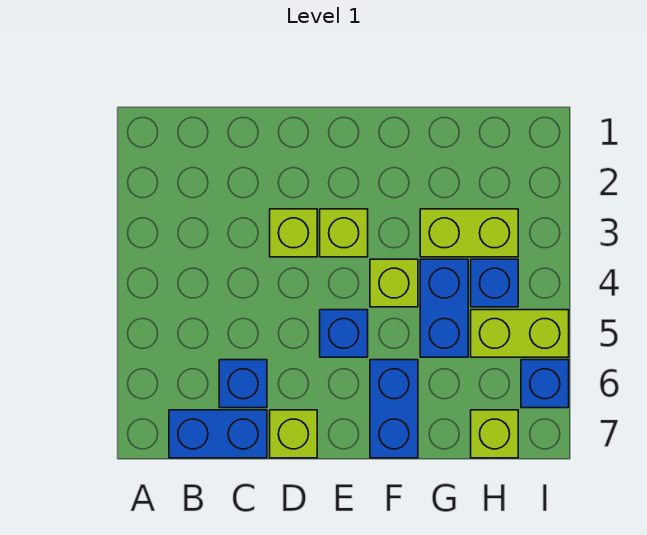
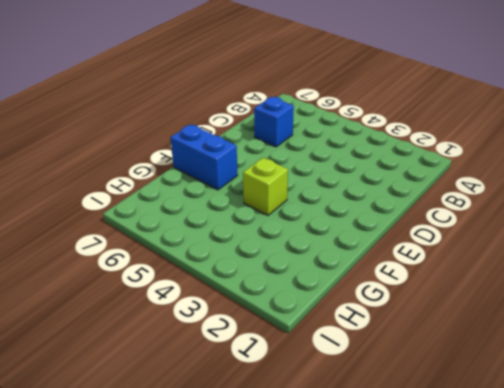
none -> blue brick B7:C7 level 1
none -> lime brick D3 level 1
none -> lime brick D7 level 1

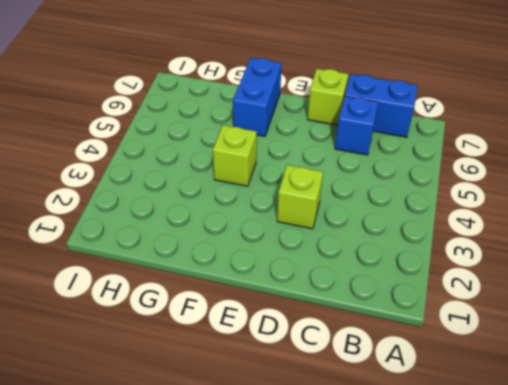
none -> lime brick E3 level 1
none -> blue brick E5 level 1
none -> lime brick G3:H3 level 1

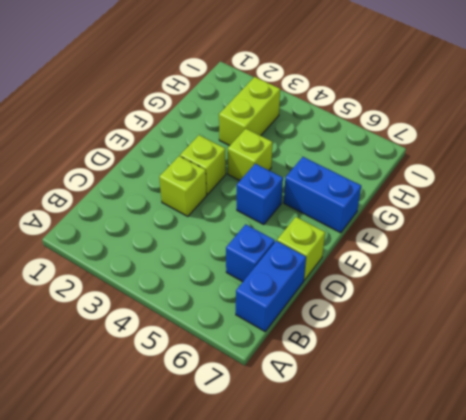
none -> blue brick G4:G5 level 1
none -> blue brick H4 level 1
none -> lime brick H5:I5 level 1

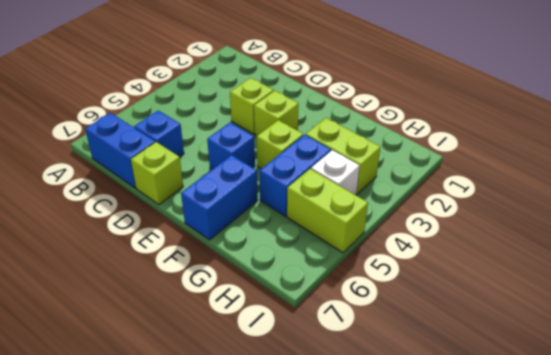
white brick H4 level 1 -> blue brick H4 level 1
none -> lime brick H7 level 1
none -> blue brick I6 level 1

